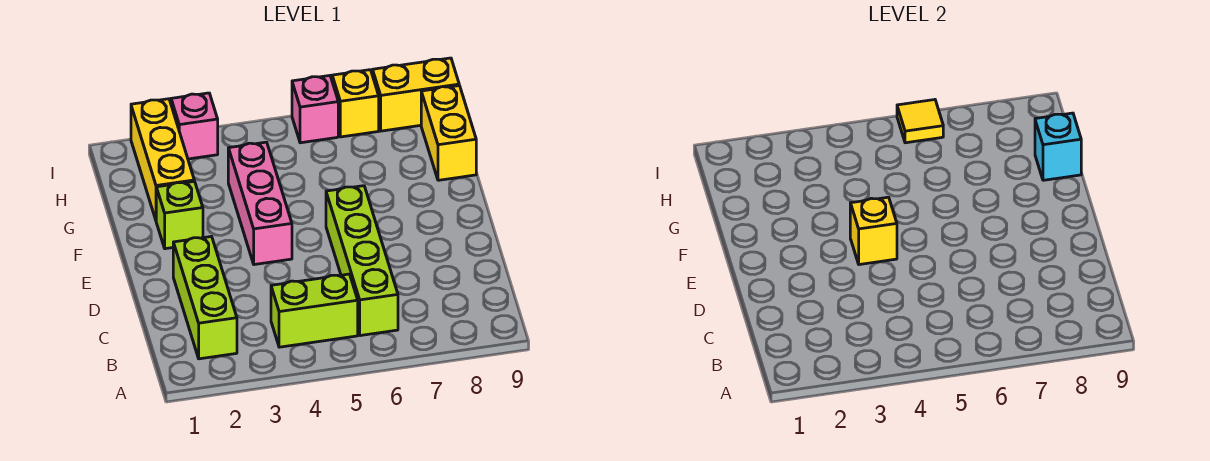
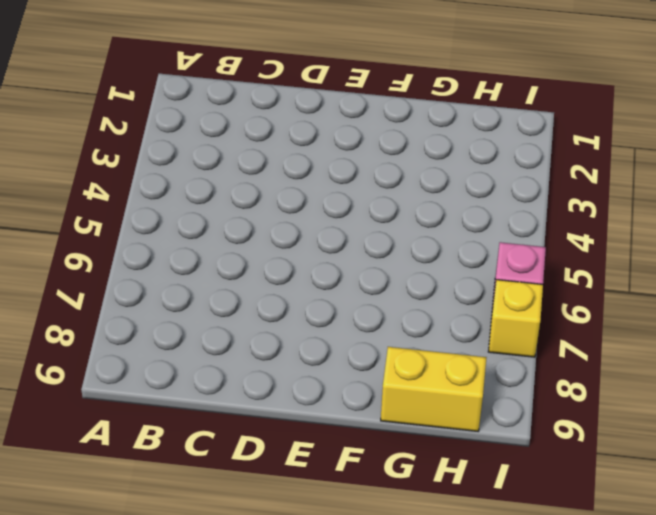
none -> lime brick B2:D2 level 1
none -> lime brick B4:B5 level 1
none -> lime brick B6:E6 level 1

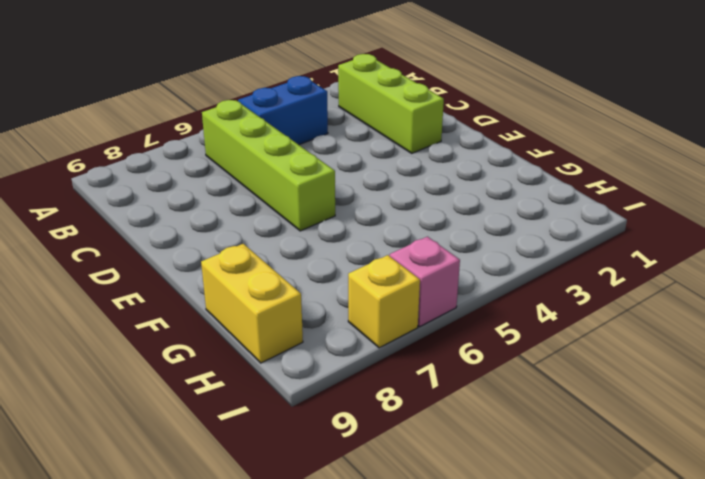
blue brick B4:B5 level 1 -> lime brick B4:B5 level 1
none -> pink brick E4:G4 level 1
none -> lime brick F2 level 1
none -> yellow brick G2:I2 level 1

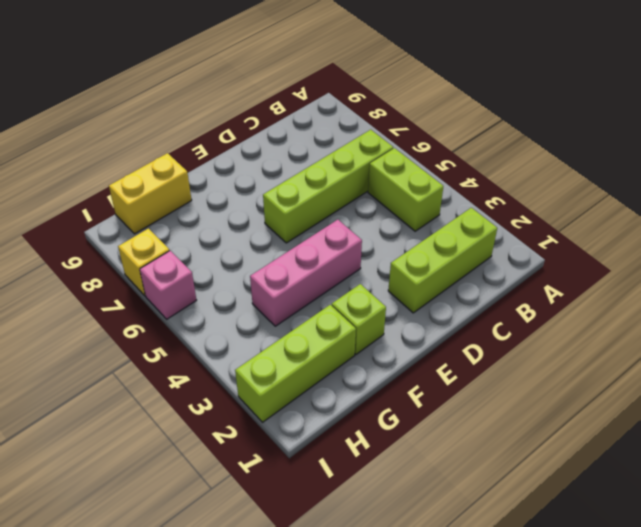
lime brick G2:I2 level 1 -> yellow brick G2:I2 level 1
none -> pink brick I3 level 1
none -> yellow brick I8:I9 level 1
none -> yellow brick E4 level 2

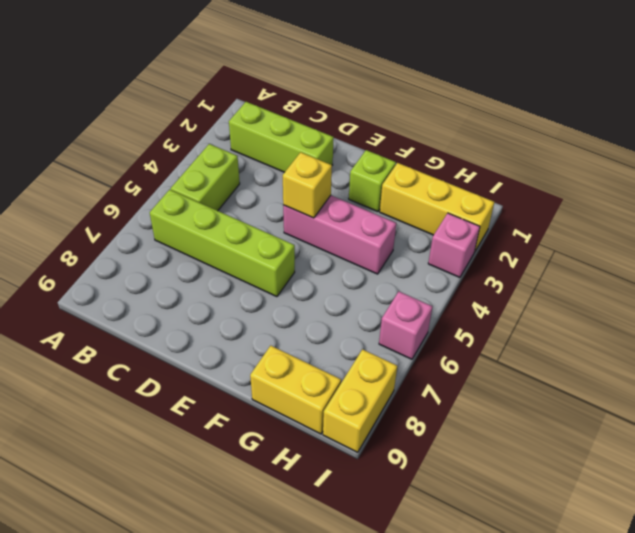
none -> yellow brick I7 level 1
none -> cyan brick G9 level 2
none -> yellow tile I6 level 2

